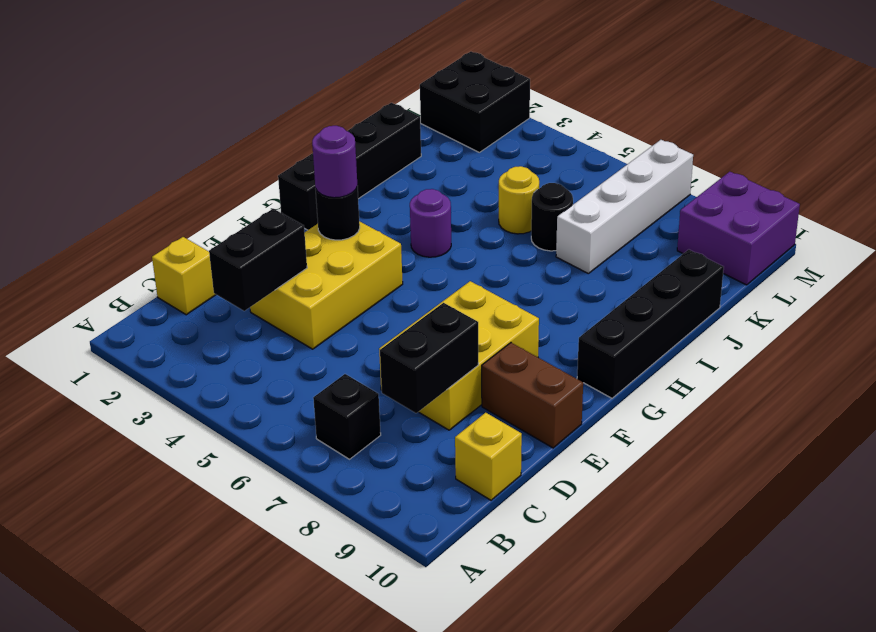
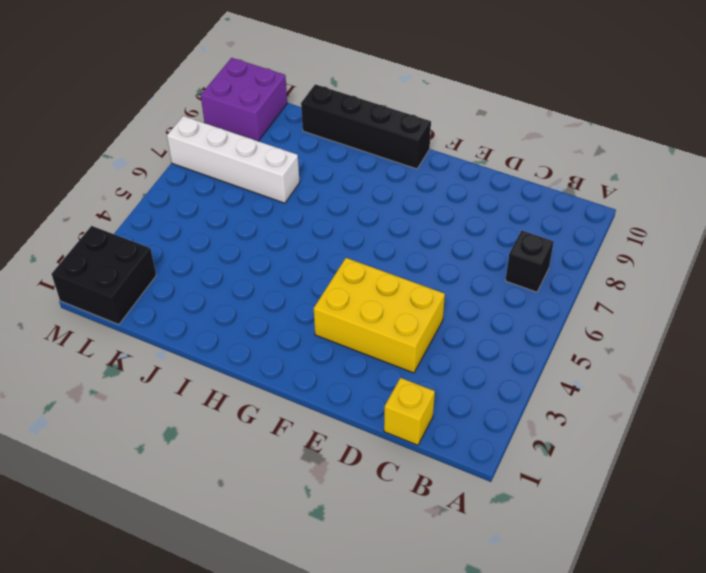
none -> yellow brick C10 level 1
none -> yellow brick D7:F8 level 1
none -> brown brick E9:E10 level 1

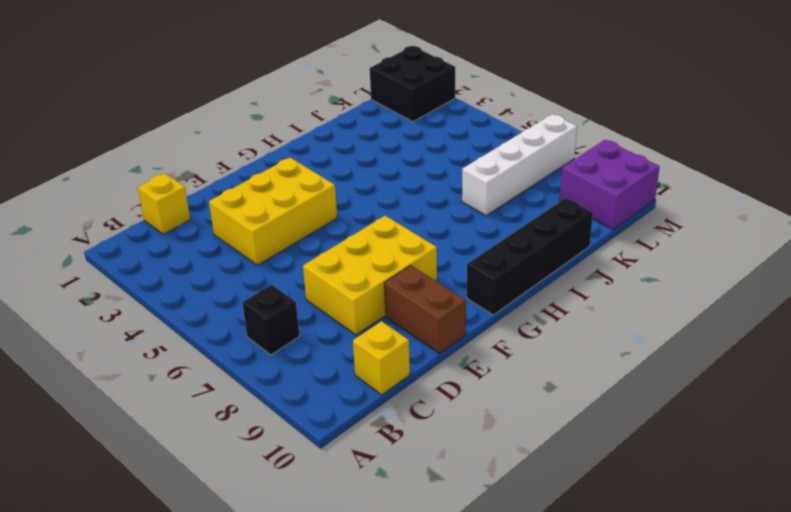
none -> black brick G1:J1 level 1
none -> purple round brick H4 level 1
none -> yellow round brick J5 level 1

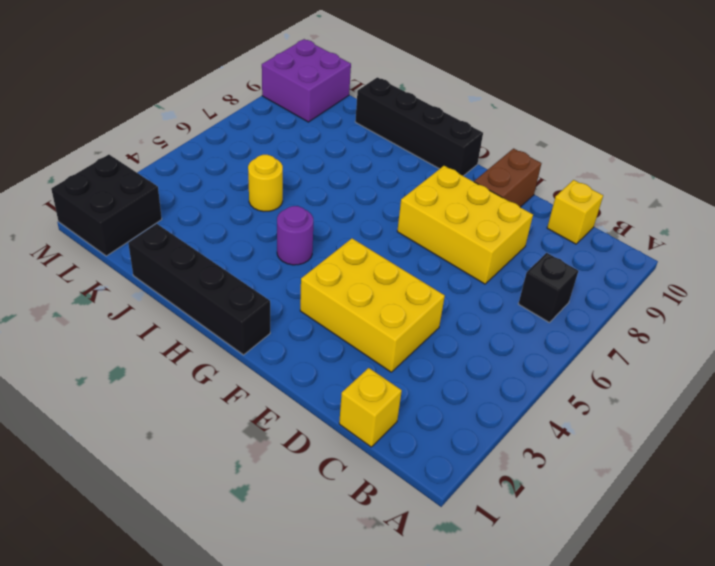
none -> black round brick J6 level 1
none -> white brick J7:M7 level 1
none -> black brick C3:D3 level 2

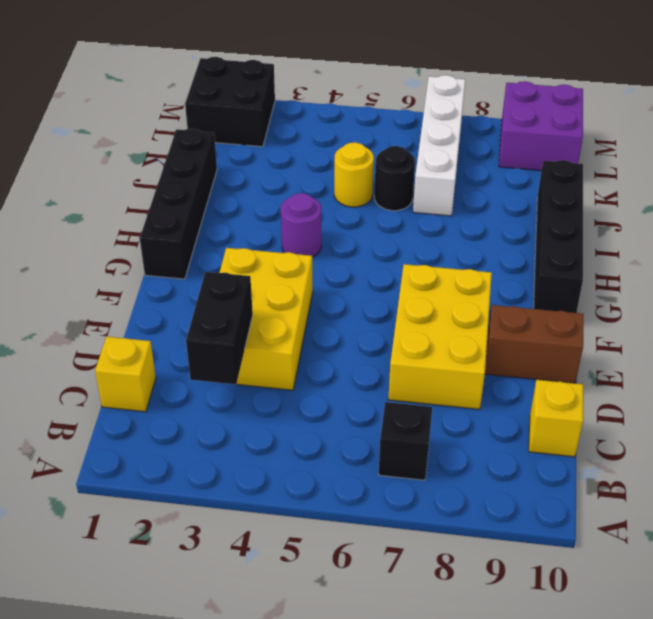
none -> black brick C8:D8 level 2
none -> black round brick F3 level 2
none -> purple round brick F3 level 3

